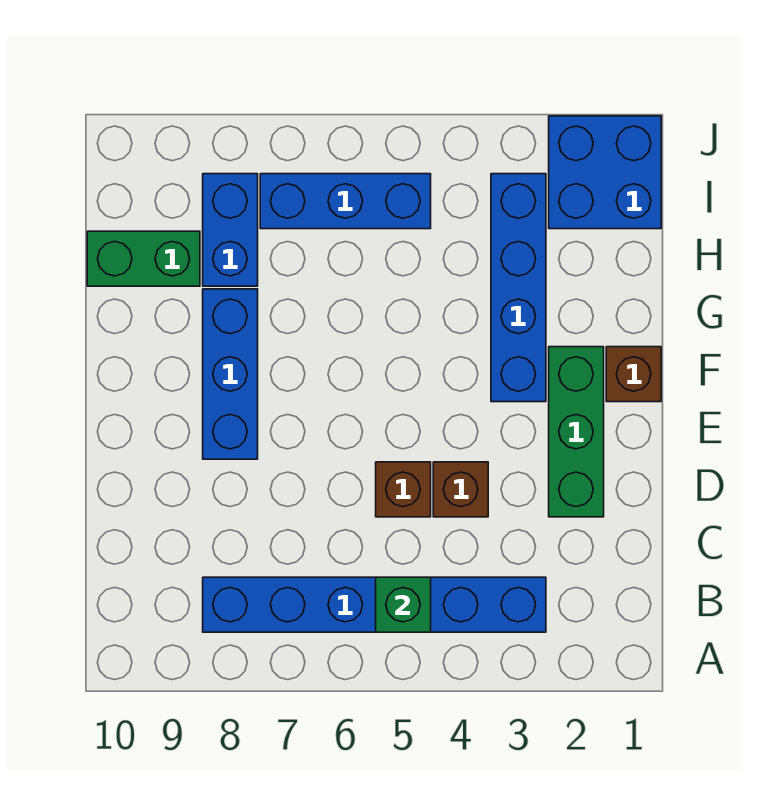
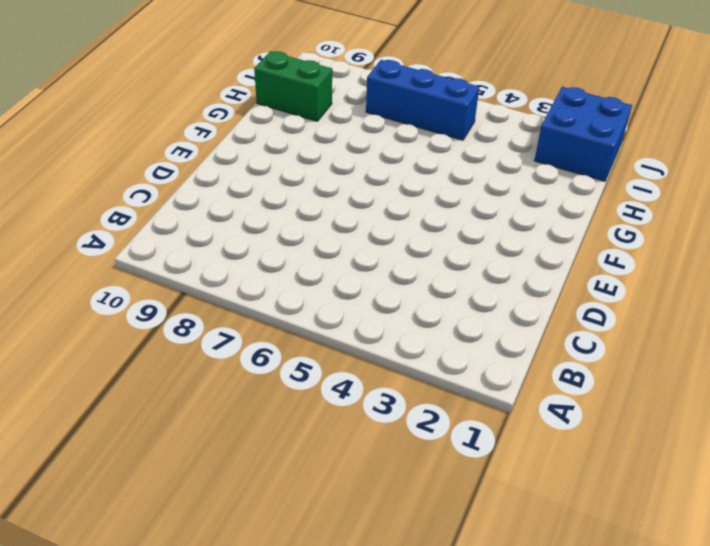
none -> blue brick B3:B8 level 1
none -> green brick D2:F2 level 1
none -> brown brick D4 level 1

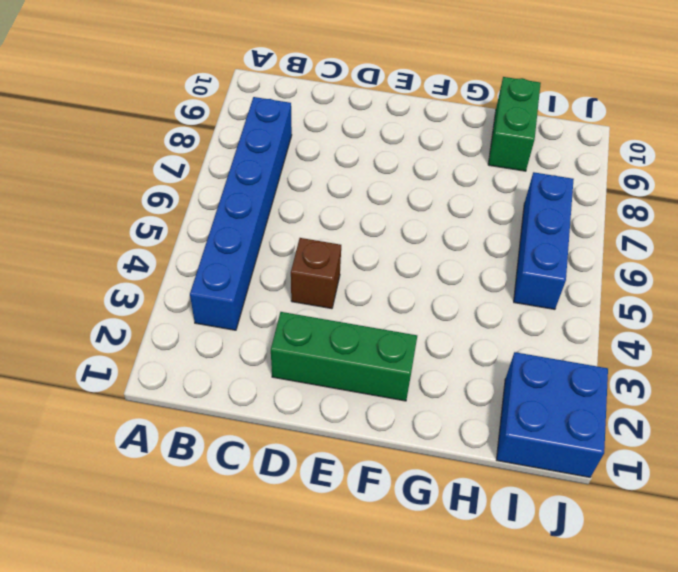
none -> brown brick D5 level 1
none -> blue brick E8:G8 level 1
none -> brown brick F1 level 1

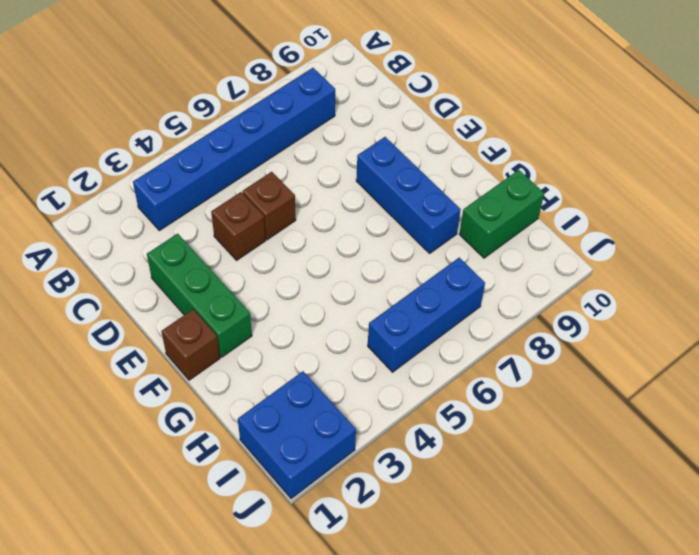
none -> blue brick F3:I3 level 1
none -> blue brick H8:I8 level 1
none -> green brick B5 level 2

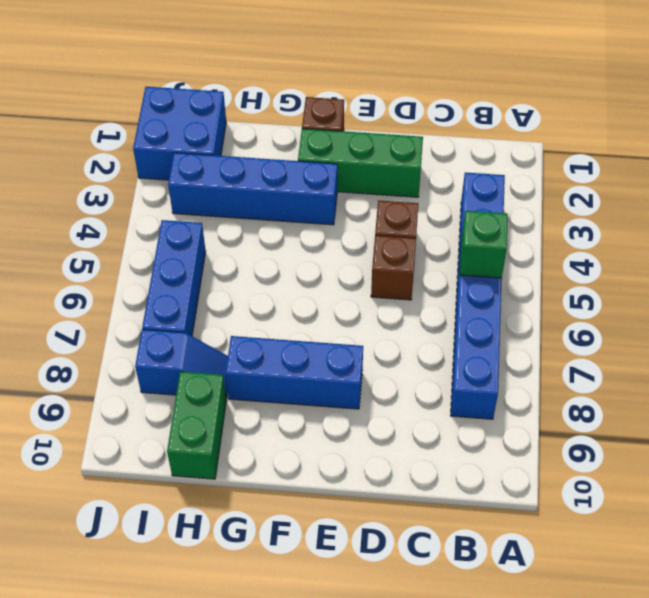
blue slope H8:I8 level 1 top I -> blue brick H8:I8 level 1

